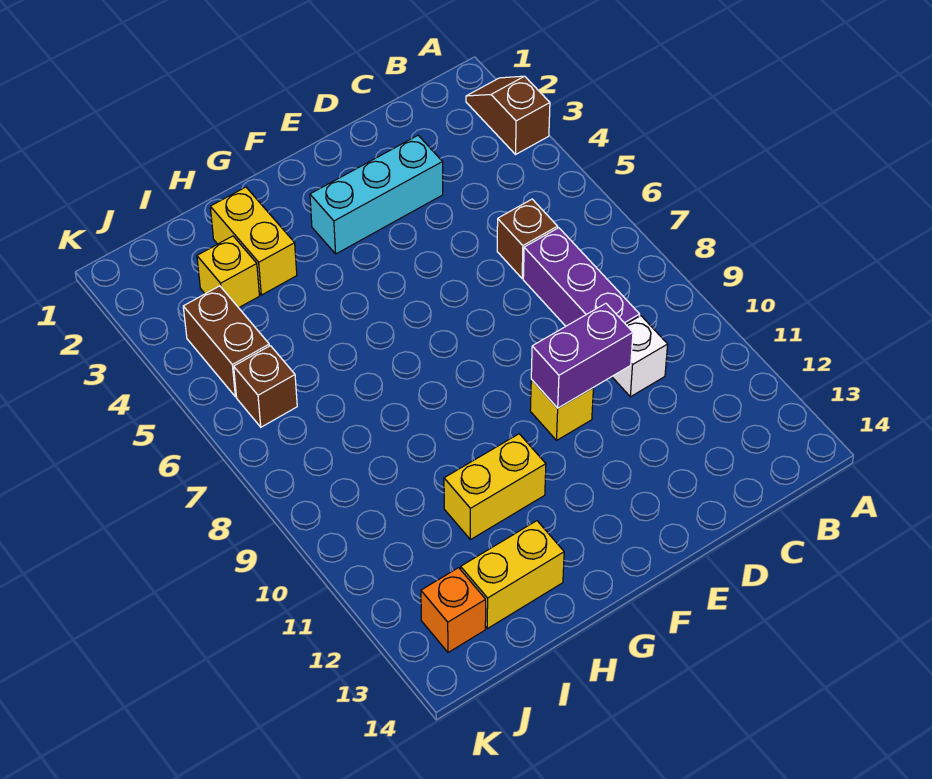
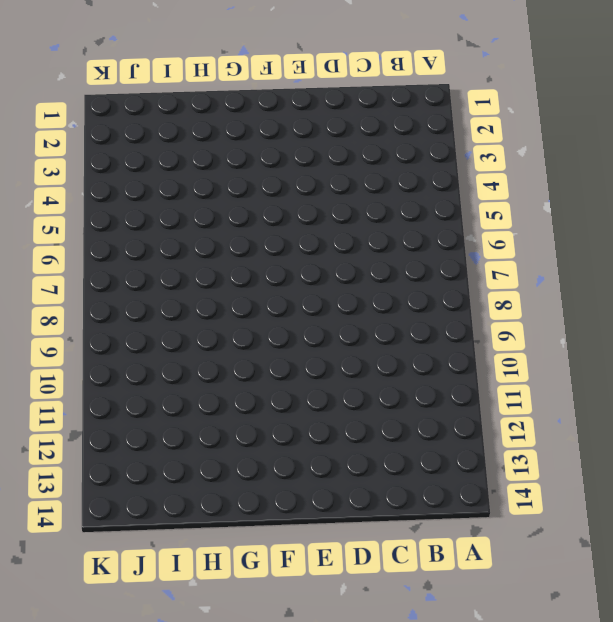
none -> brown slope A2:A3 level 1 top 3
none -> brown brick C6 level 1
none -> purple brick C7:C9 level 1

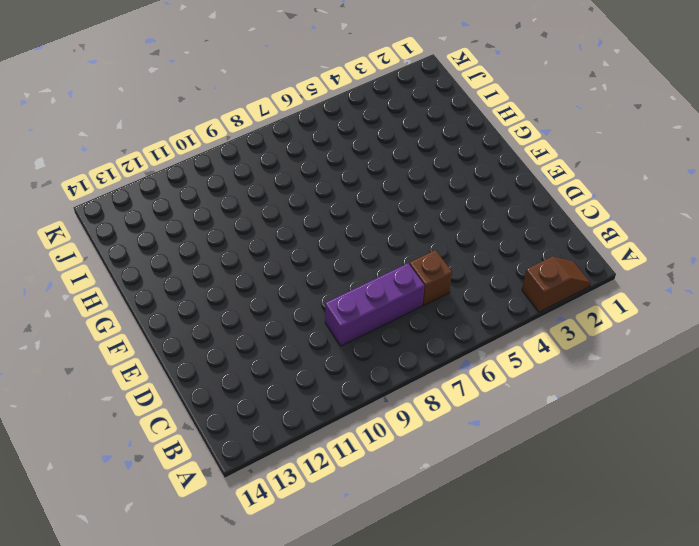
none -> white brick C10 level 1
none -> cyan brick D3:F3 level 1
none -> yellow brick E10 level 1

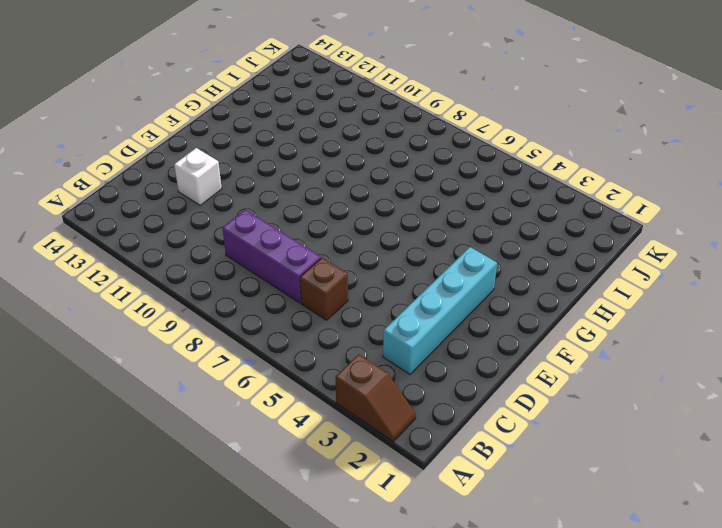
cyan brick C3:F3 level 1 -> cyan brick D3:F3 level 1
white brick D12 level 1 -> white brick C10 level 1
none -> yellow brick E10 level 1
none -> yellow brick G11:H11 level 1
none -> yellow brick H2:H3 level 1

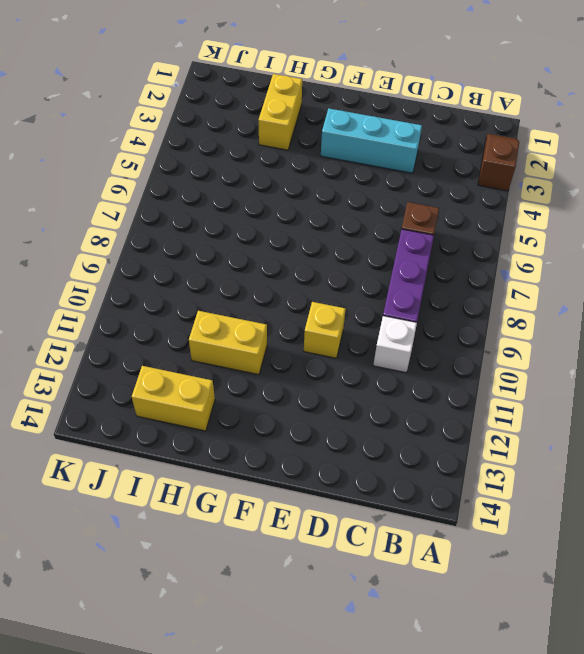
none -> yellow brick I3 level 1
none -> brown brick J4:J5 level 1
none -> brown brick J6 level 1

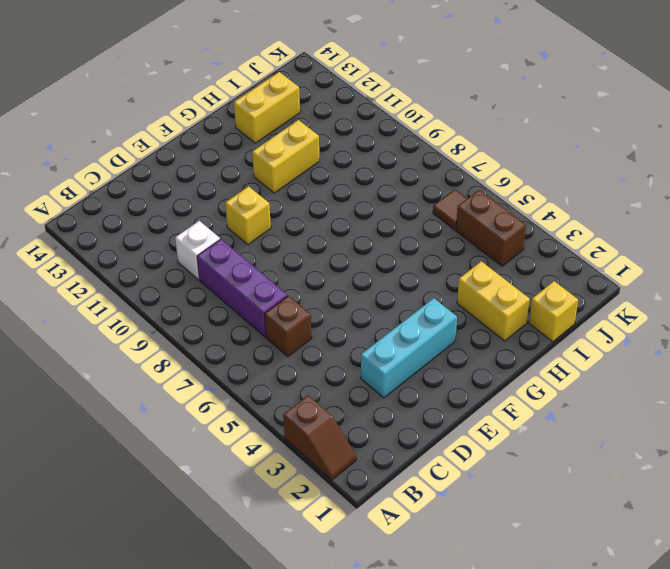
yellow brick I1 level 1 -> yellow brick I3 level 1
brown tile J6 level 1 -> brown brick J6 level 1
none -> orange brick J13 level 1
none -> purple brick D10:E10 level 2

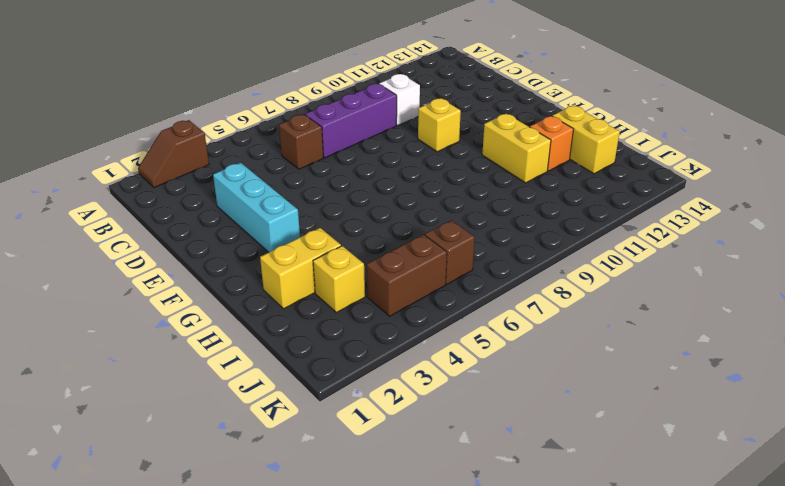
orange brick H12 level 1 -> orange brick J13 level 1
none -> purple brick D10:E10 level 2

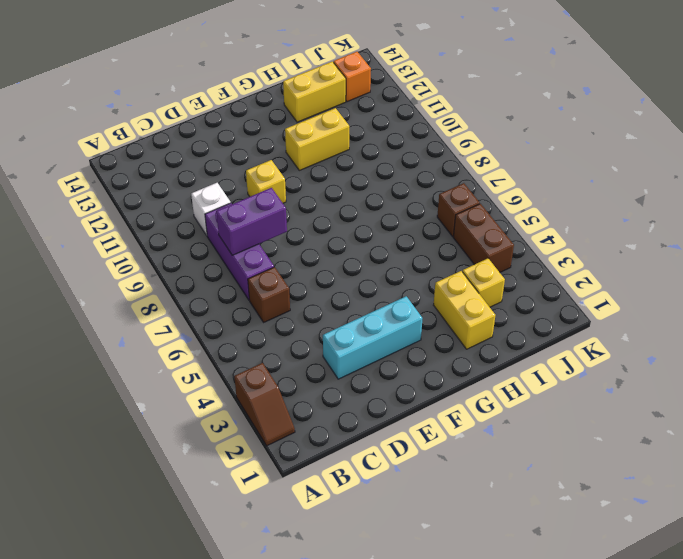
purple brick C8:D8 level 2 -> purple brick D10:E10 level 2

